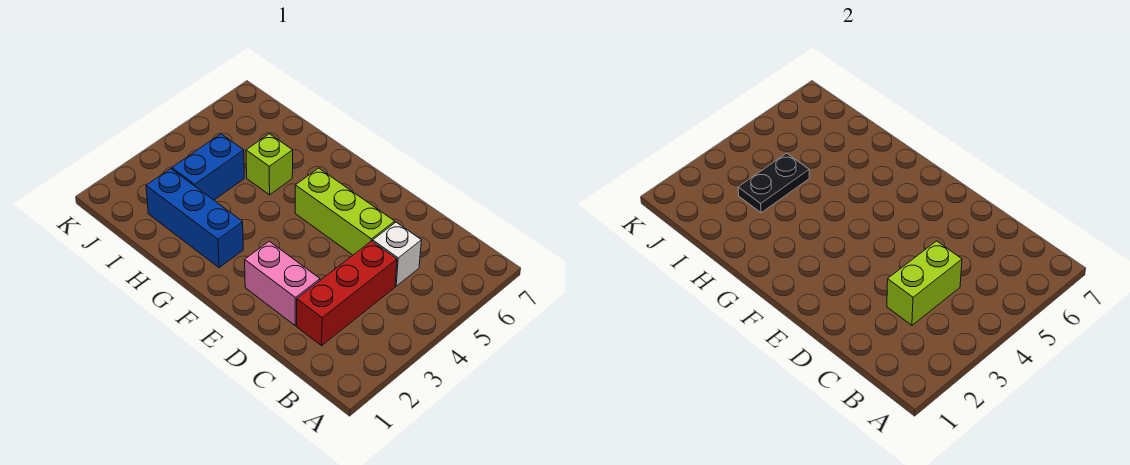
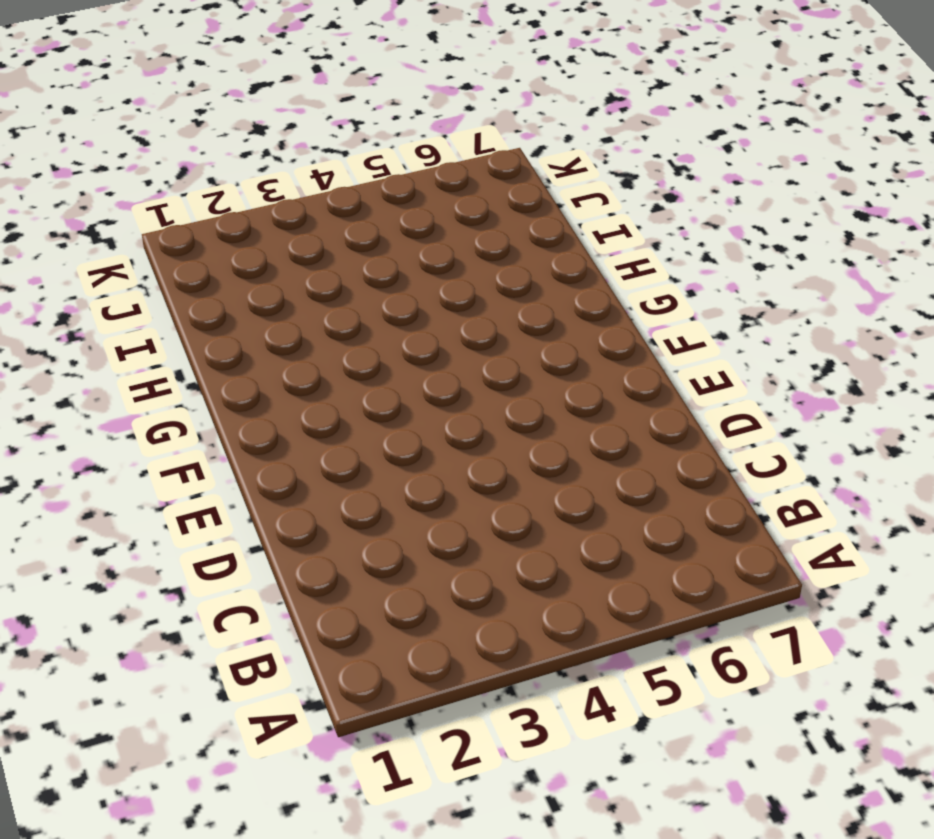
none -> red brick C2:C4 level 1
none -> white brick C5 level 1

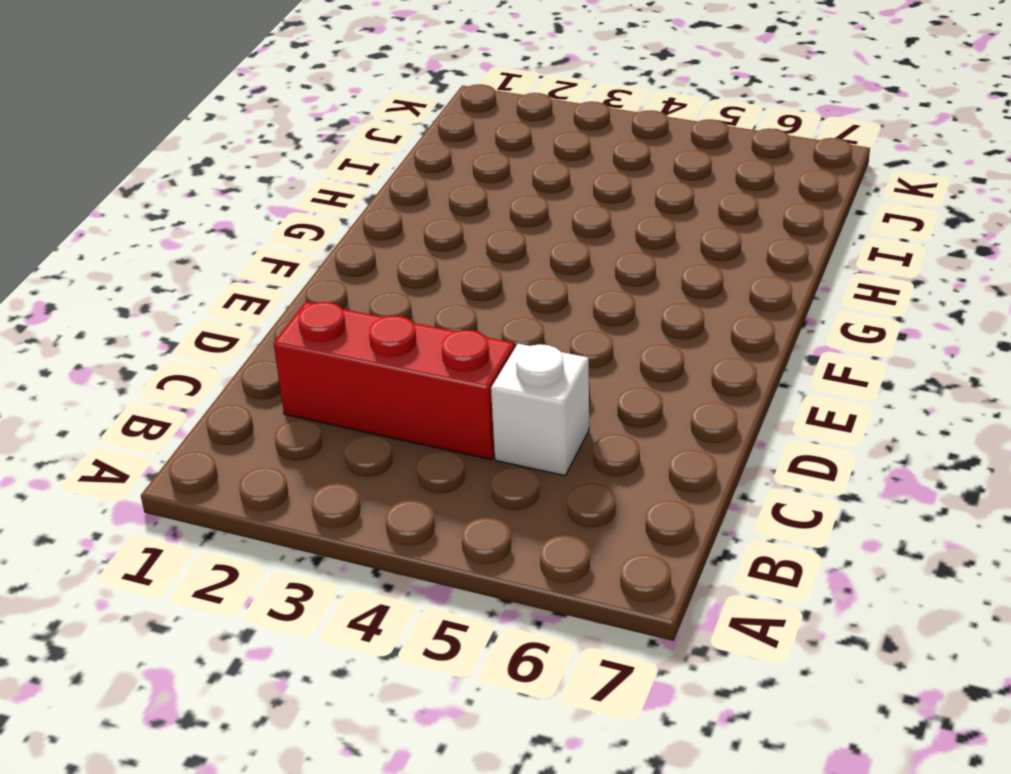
none -> pink brick D2:E2 level 1
none -> lime brick D5:F5 level 1

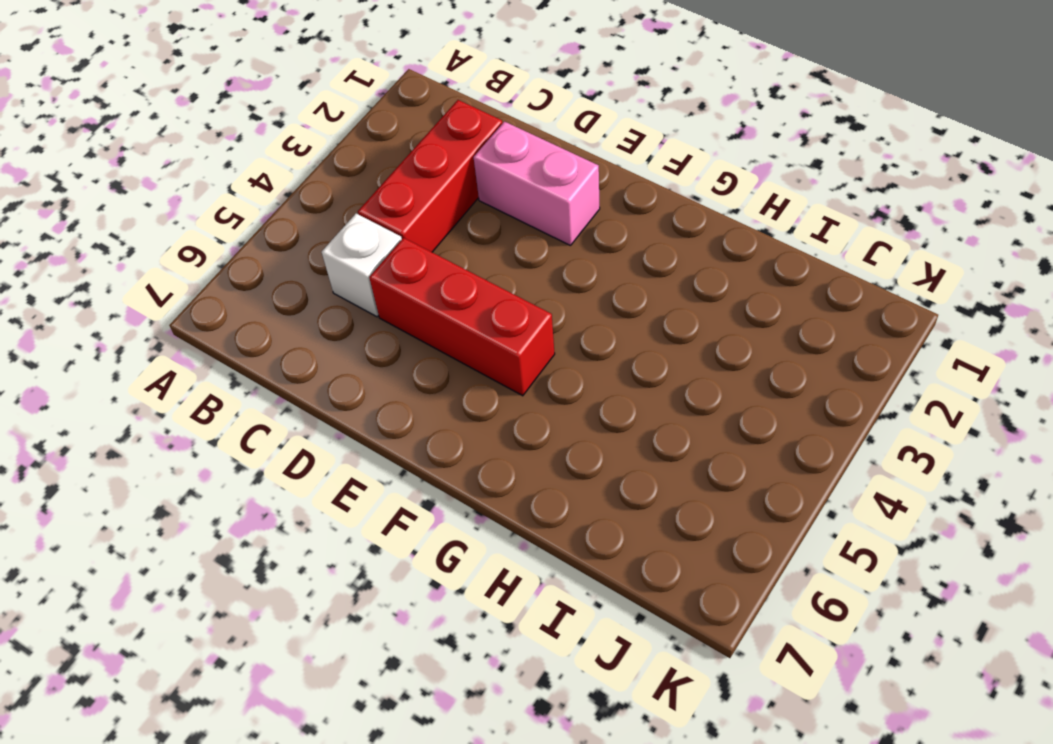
red brick D5:F5 level 1 -> lime brick D5:F5 level 1
none -> blue brick G2:I2 level 1
none -> lime brick H5 level 1

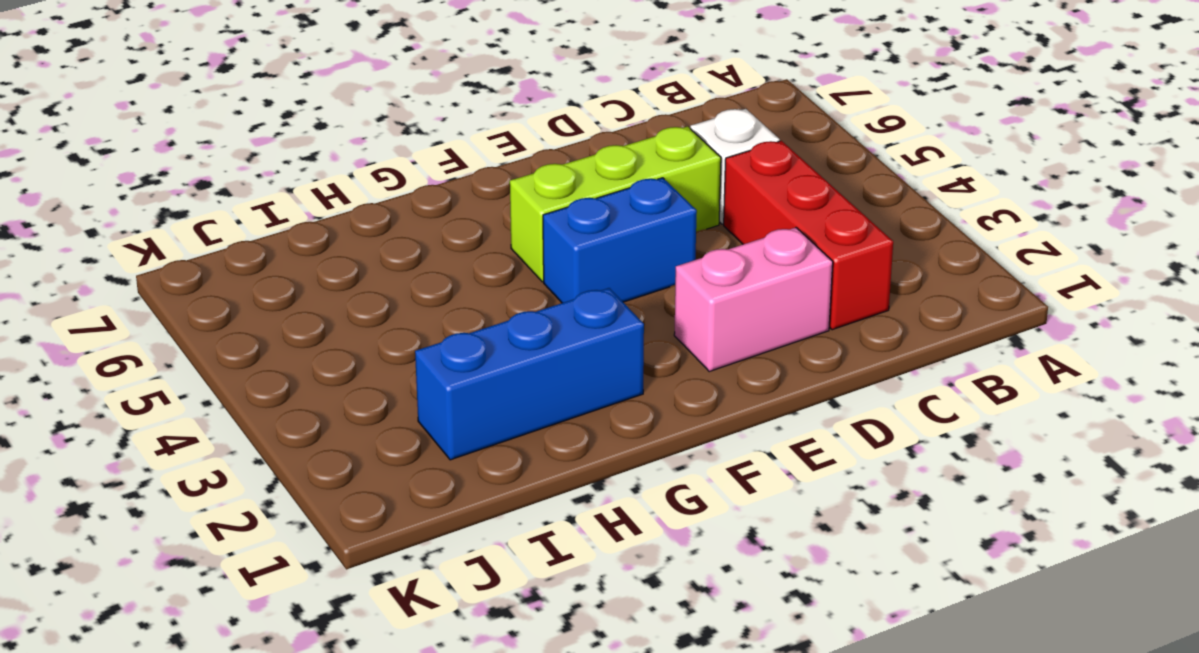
blue brick E4:F4 level 1 -> blue brick I3:I4 level 1
none -> lime brick H5 level 1
none -> lime brick C3:C4 level 2

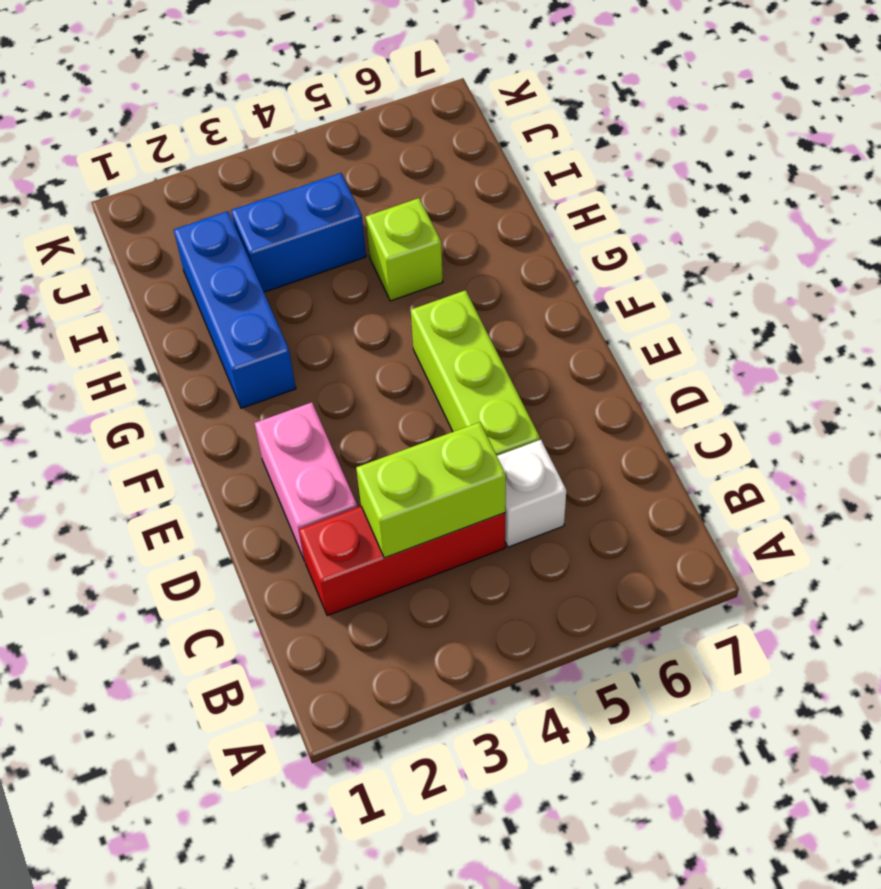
none -> black plate I3:I4 level 2

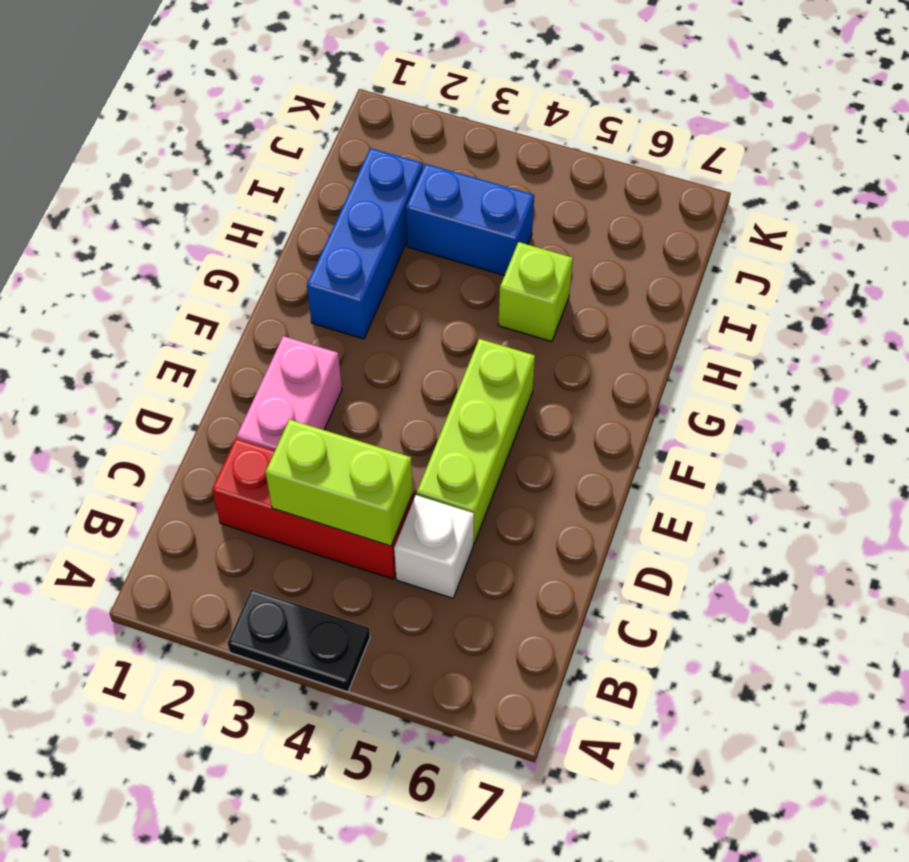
black plate A3:A4 level 1 -> black plate I3:I4 level 2

